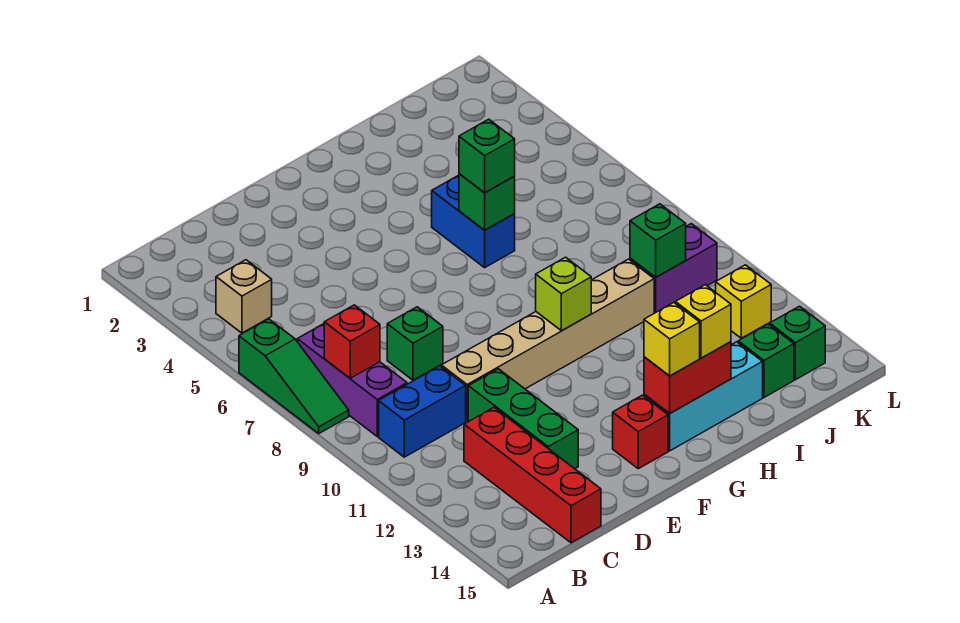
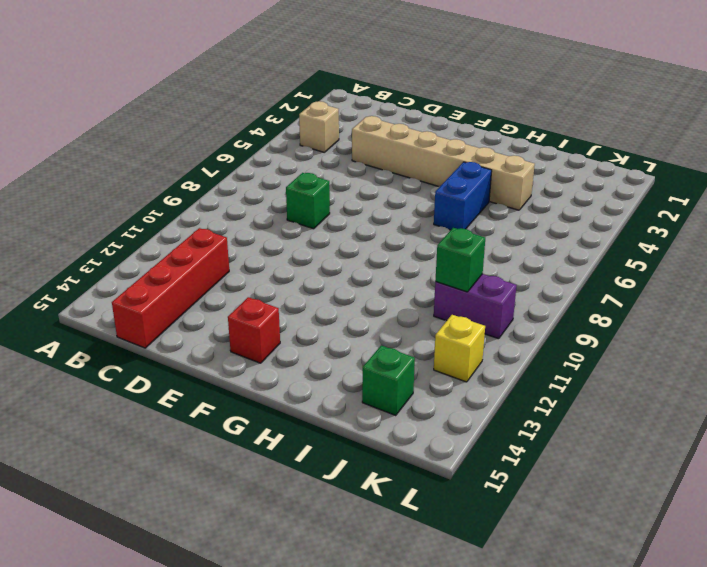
tan brick D4:I4 level 1 -> tan brick D10:I10 level 1
none -> green slope A6:A8 level 1 top 6
none -> purple brick B7:B9 level 1
none -> blue brick B10:C10 level 1

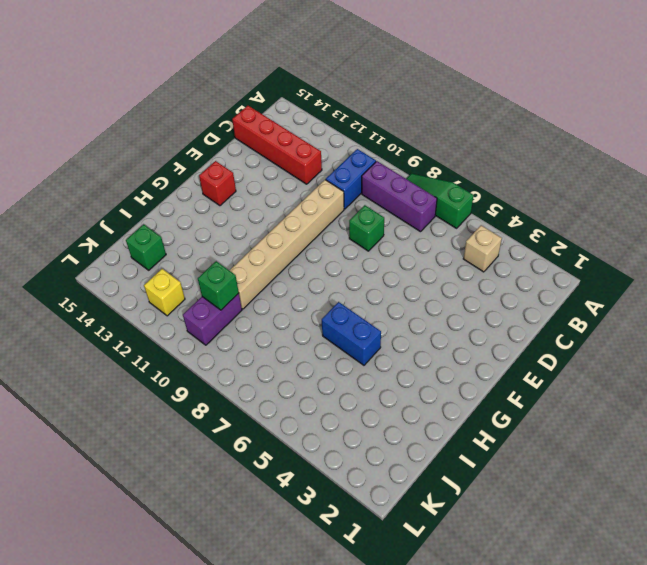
none -> green brick D11:D13 level 1
none -> cyan brick G14:I14 level 1
none -> green brick K14 level 1

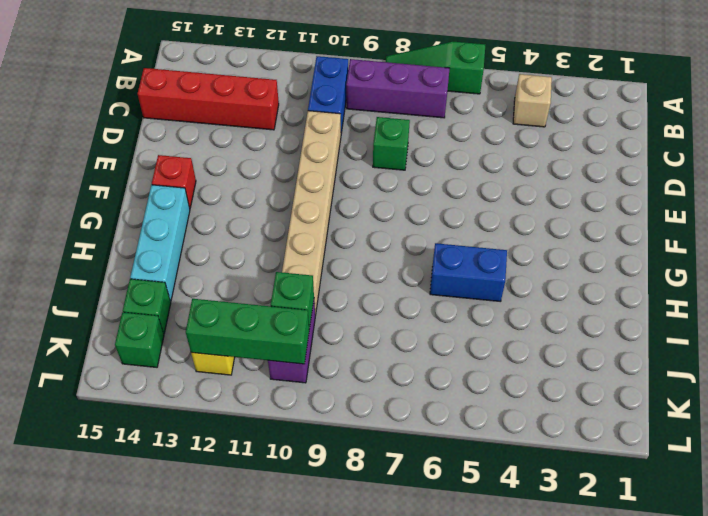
green brick K10:K12 level 2 -> green brick D11:D13 level 1
none -> red brick B8 level 2
none -> lime brick G10 level 2
none -> red brick G14:H14 level 2

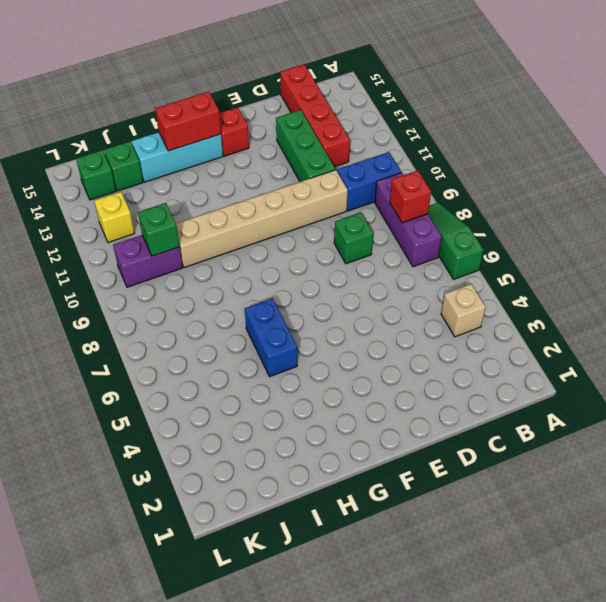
none -> lime brick G10 level 2
none -> green brick H6 level 2
none -> yellow brick G14 level 3

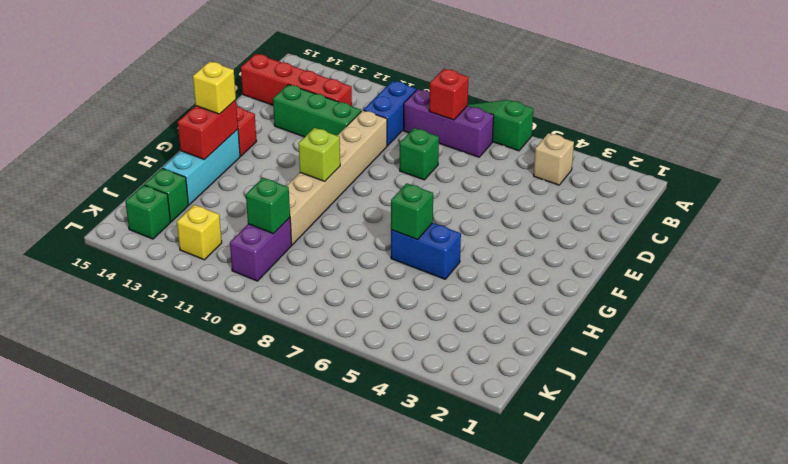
none -> green brick H6 level 3
none -> yellow brick H14 level 3

